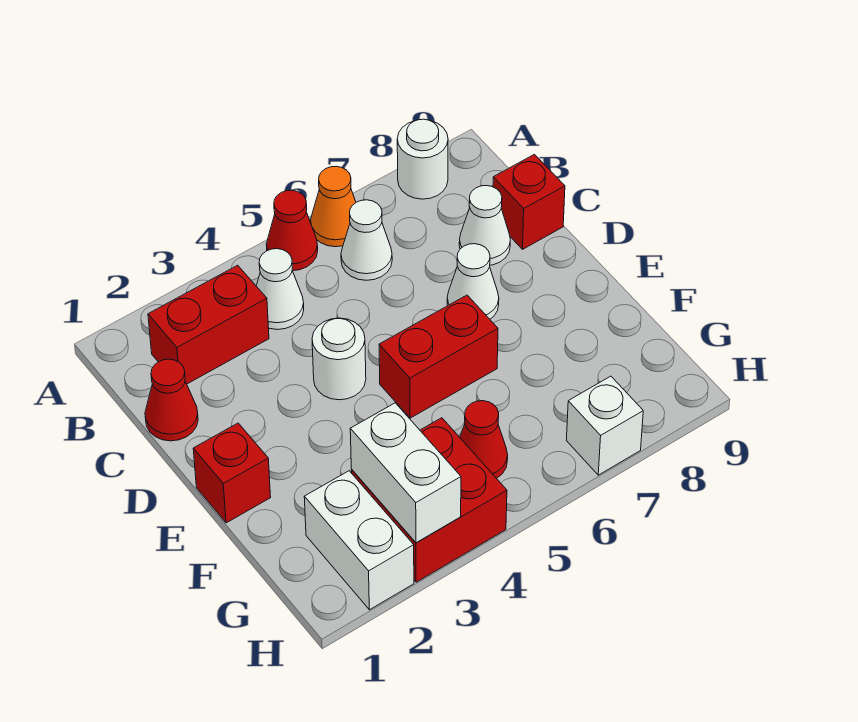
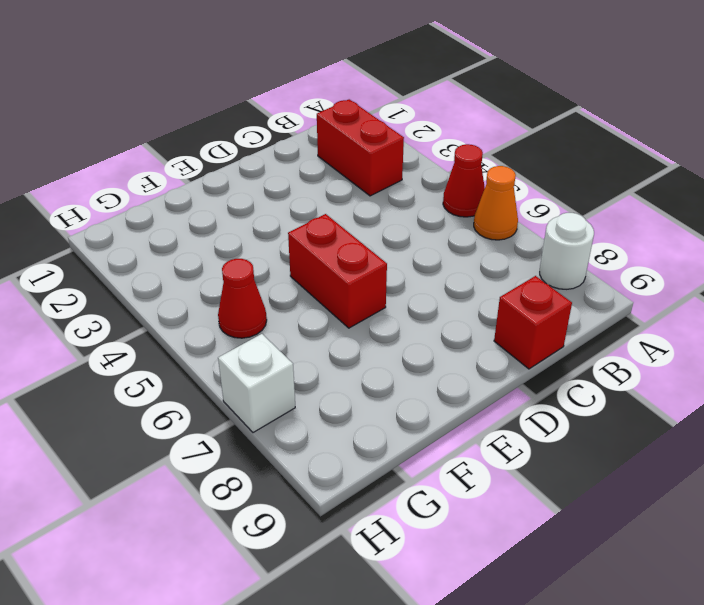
none -> white cone B4 level 1
none -> white cone B6 level 1
none -> red cone C1 level 1

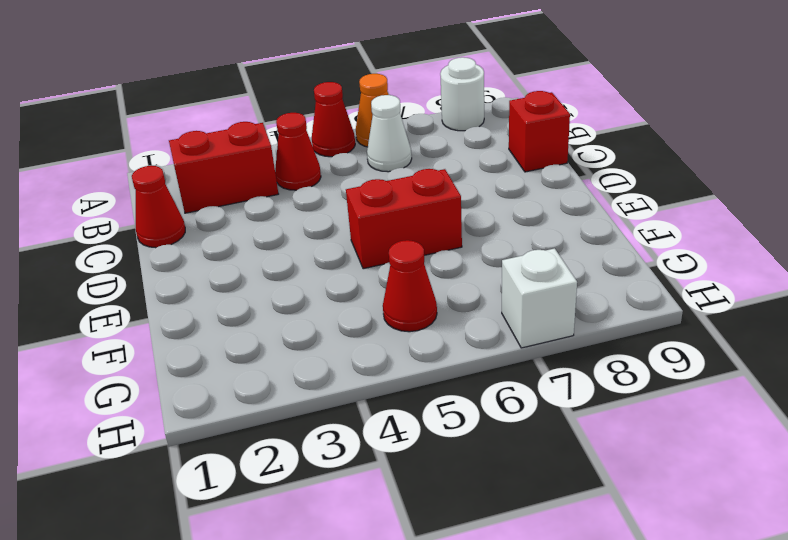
red cone B4 level 1 -> white cone B4 level 1
none -> white cone C8 level 1
none -> white round brick D4 level 1
none -> white cone D7 level 1

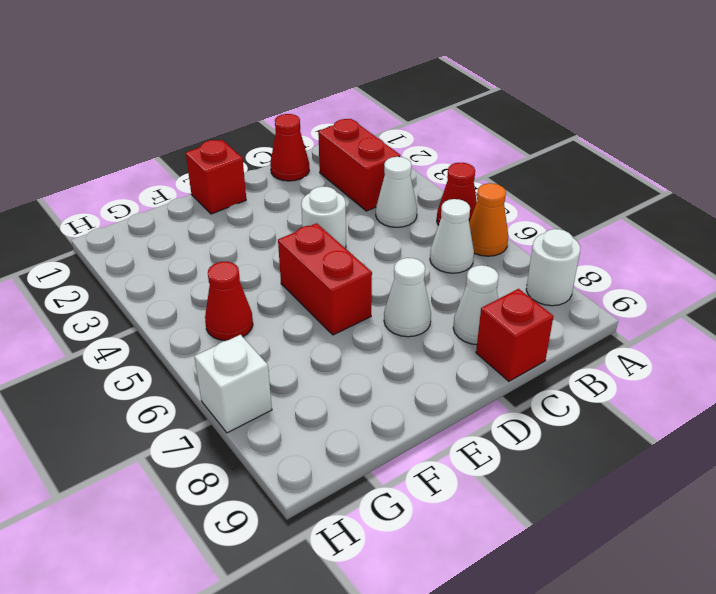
none -> white brick G2:H2 level 1
none -> red brick G3:H4 level 1
none -> white brick G3:H3 level 2

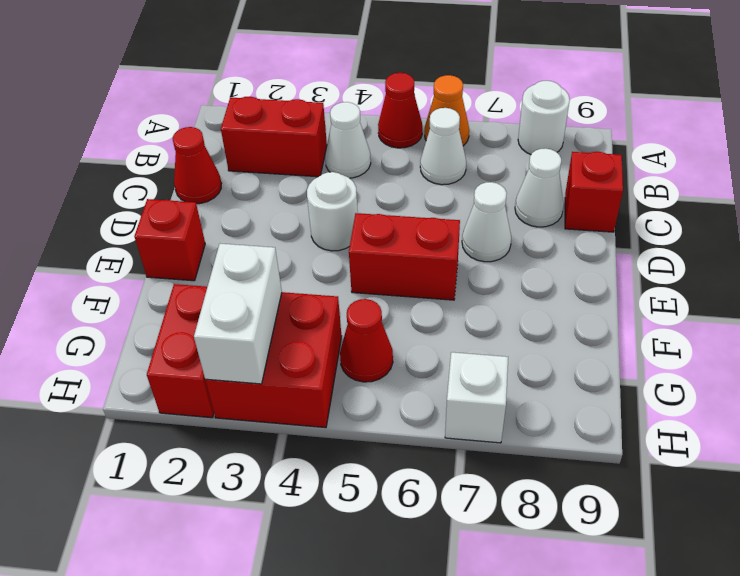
red brick G2:H2 level 1 -> white brick G2:H2 level 1

